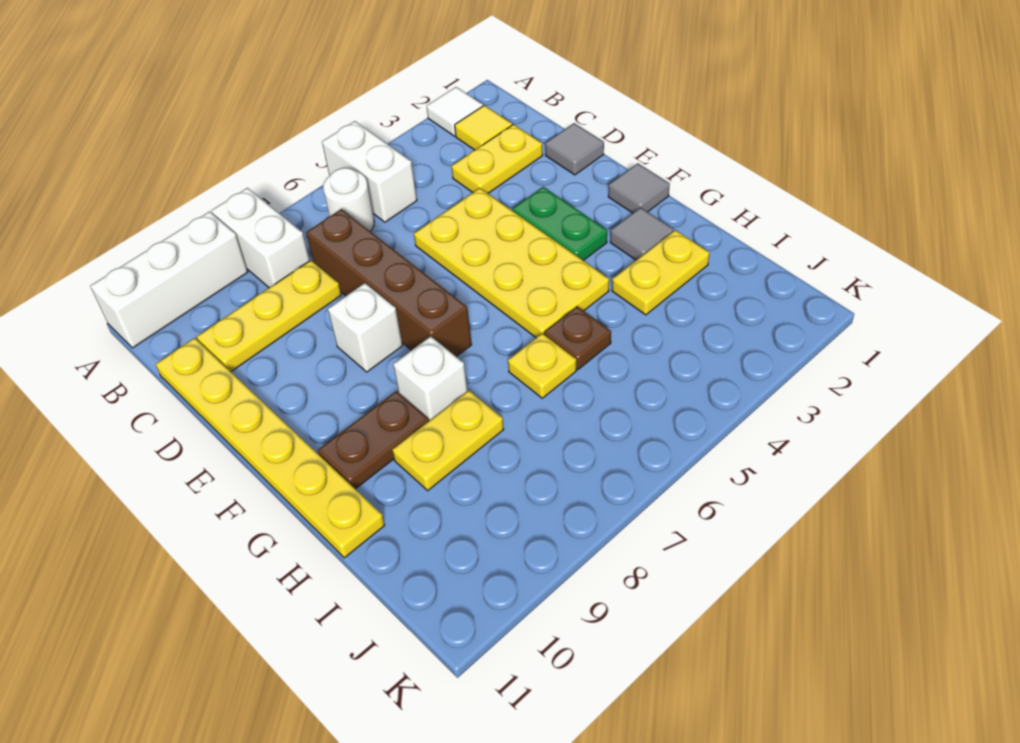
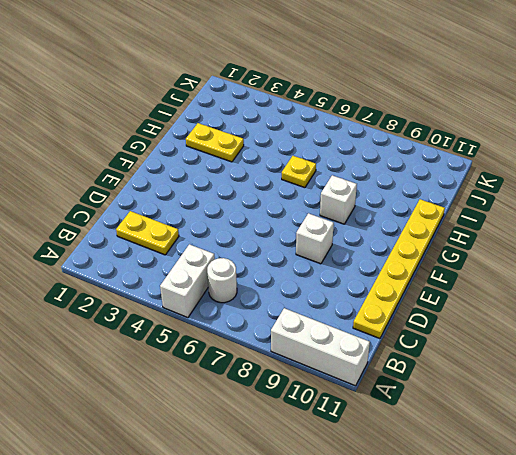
none -> white tile A2 level 1
none -> white brick A8:B8 level 1
none -> yellow tile B2 level 1

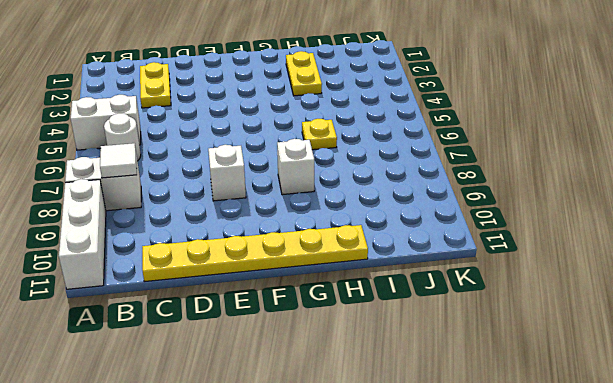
white tile B8 level 2 -> white tile A2 level 1
none -> yellow tile B2 level 1
none -> brown brick C7:F7 level 1
none -> yellow plate C8:C10 level 1

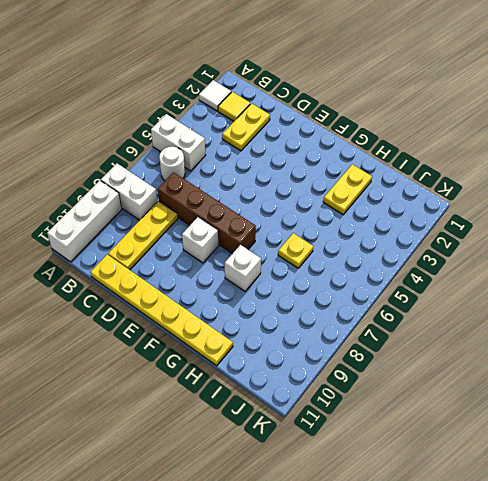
none -> grey tile D1 level 1
none -> yellow plate D4:G5 level 1
none -> green plate E3:F3 level 1

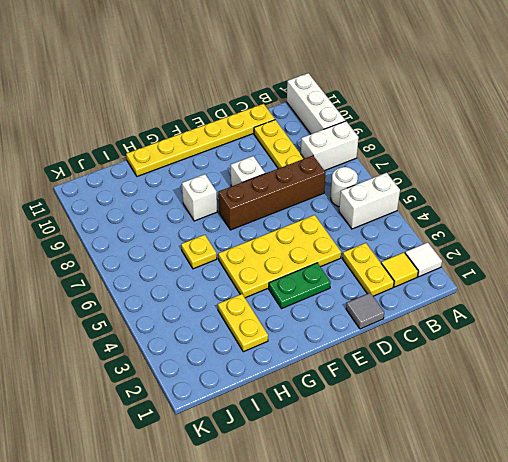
none -> grey tile F1 level 1
none -> grey tile G2 level 1
none -> brown plate G9:G10 level 1

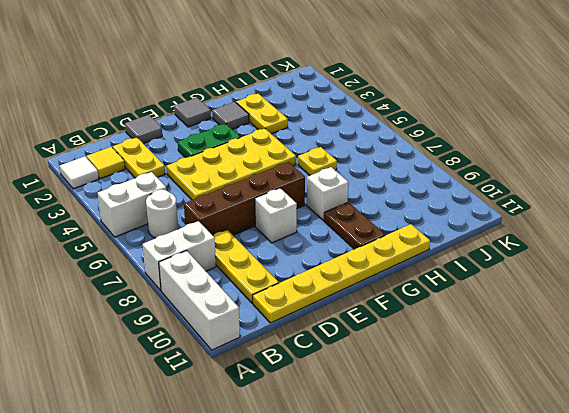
none -> brown plate H5 level 1
none -> yellow plate H8:H9 level 1

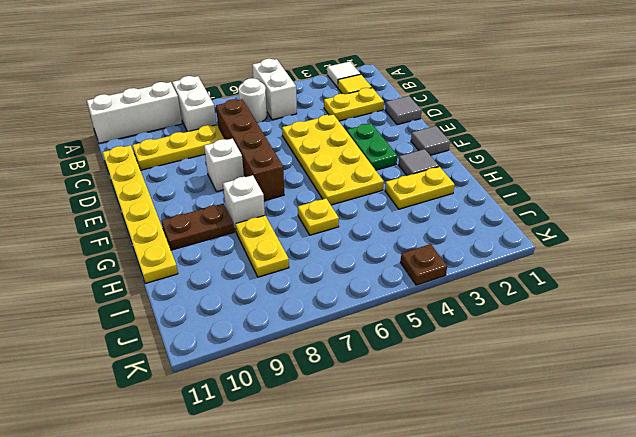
yellow plate H8:I8 level 1 -> yellow plate H8:H9 level 1
brown plate K4 level 1 -> brown plate H5 level 1

